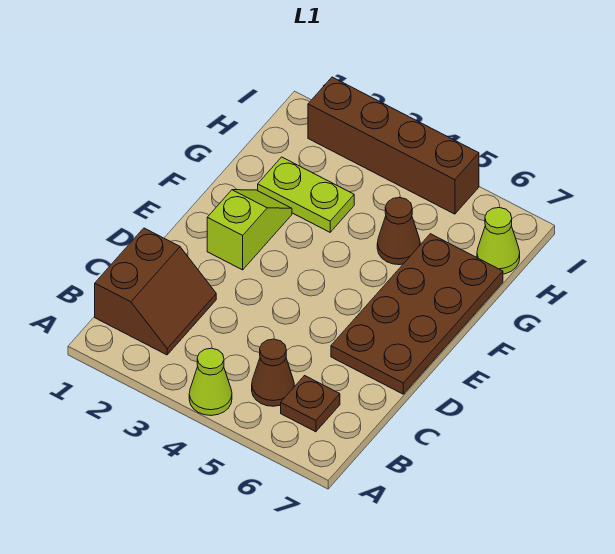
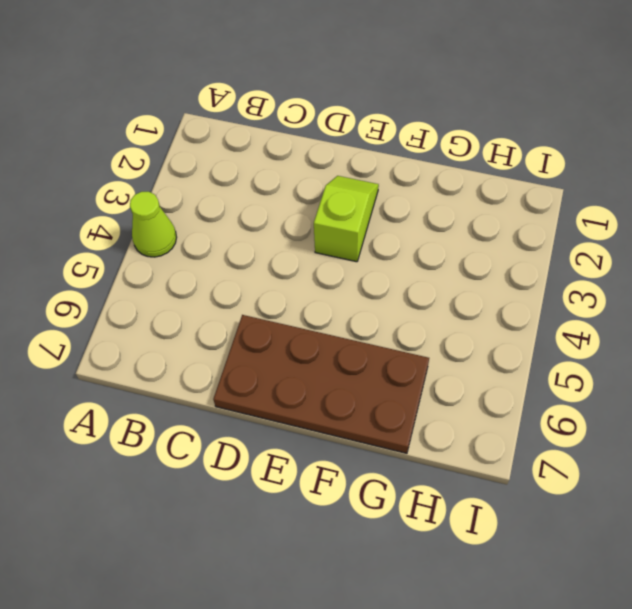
lime slope E2:E3 level 1 top 3 -> lime slope E2:F2 level 1 top E
none -> brown slope B1:C2 level 1 top 1
none -> brown cone B5 level 1

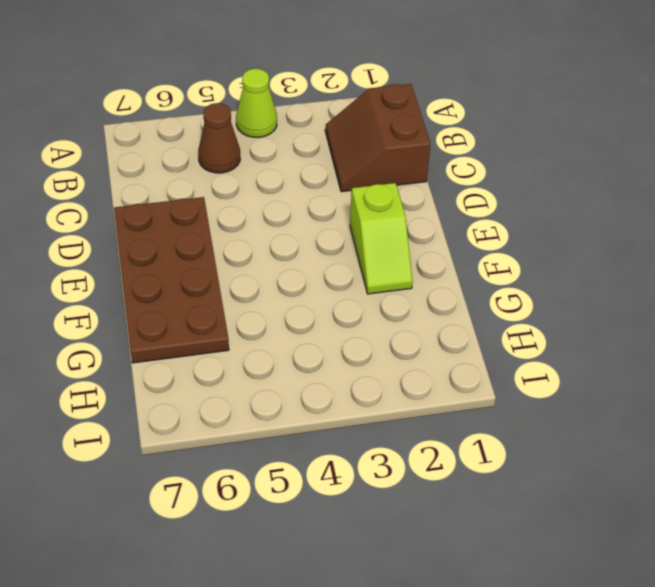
none -> brown plate B6 level 1
none -> lime plate G2:G3 level 1

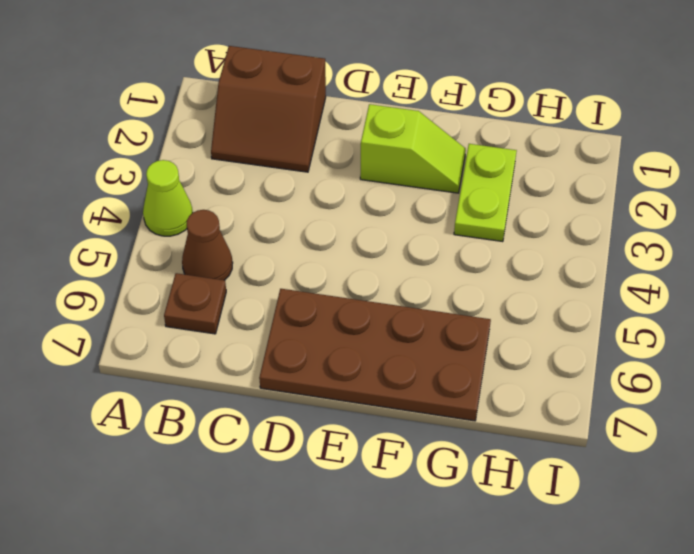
none -> brown cone G5 level 1
none -> lime cone H7 level 1

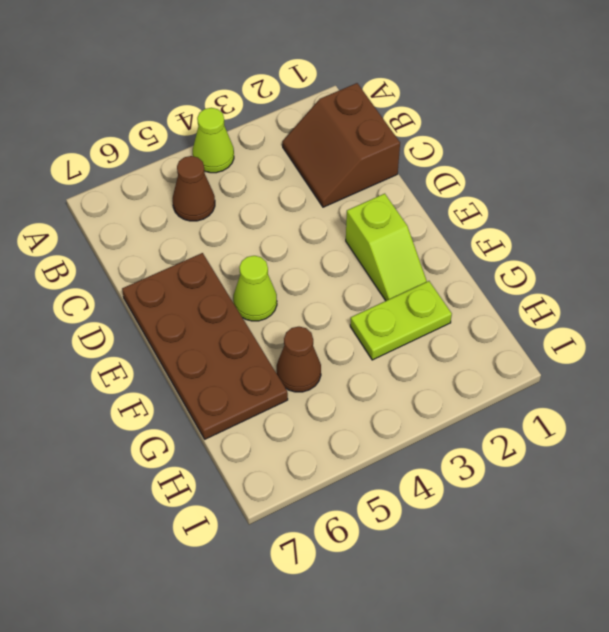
lime cone E5 level 1 -> lime cone H7 level 1
none -> brown plate B6 level 1
none -> brown brick I2:I5 level 1

